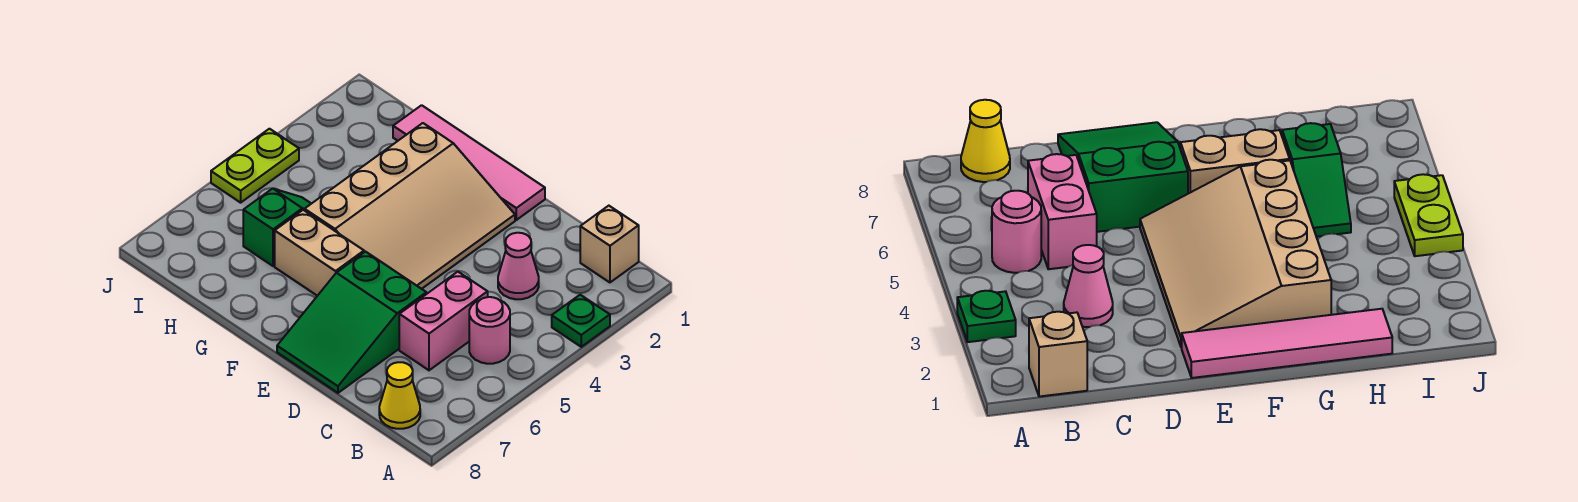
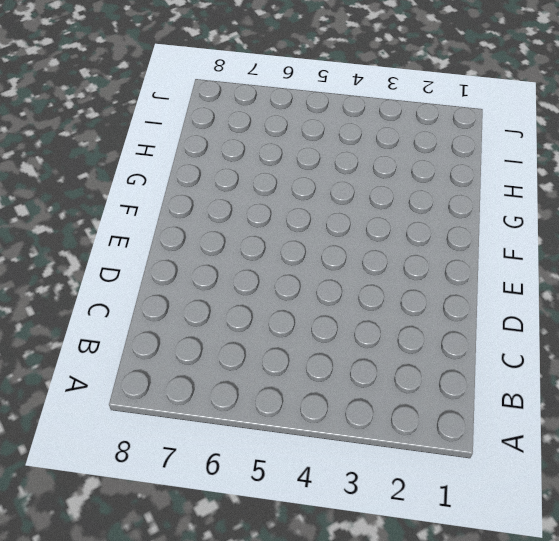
none -> green plate A3 level 1
none -> tan brick B1 level 1
none -> pink round brick B5 level 1

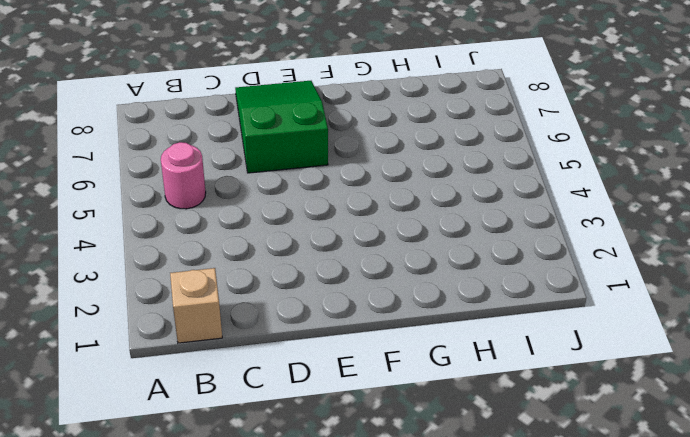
none -> green plate A3 level 1
none -> yellow cone B8 level 1
none -> pink cone C3 level 1

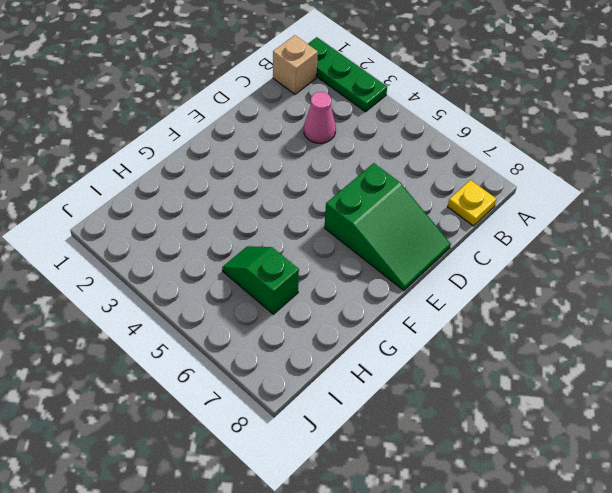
green plate A1:A3 level 1 -> green plate A3 level 1
yellow plate B8 level 1 -> yellow cone B8 level 1
none -> pink round brick B5 level 1
none -> pink brick C5:C6 level 1
none -> pink tile E1:H1 level 1

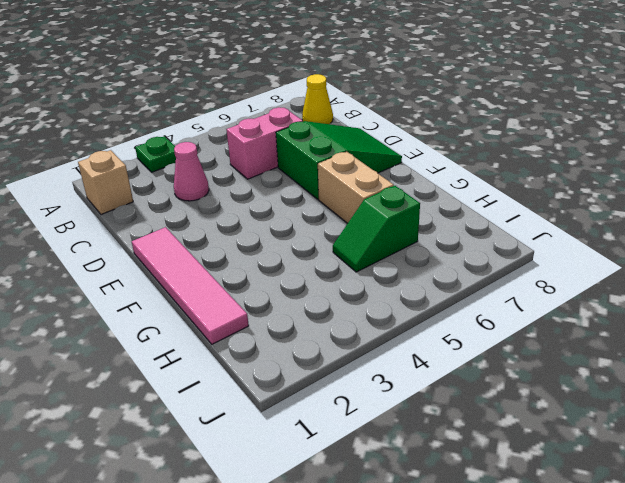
none -> pink round brick B5 level 1
none -> tan slope E2:G5 level 1 top G
none -> lime plate J4:J5 level 1

